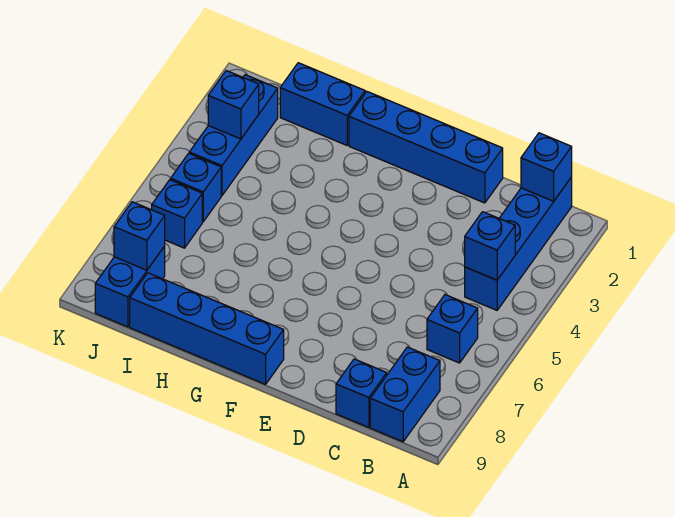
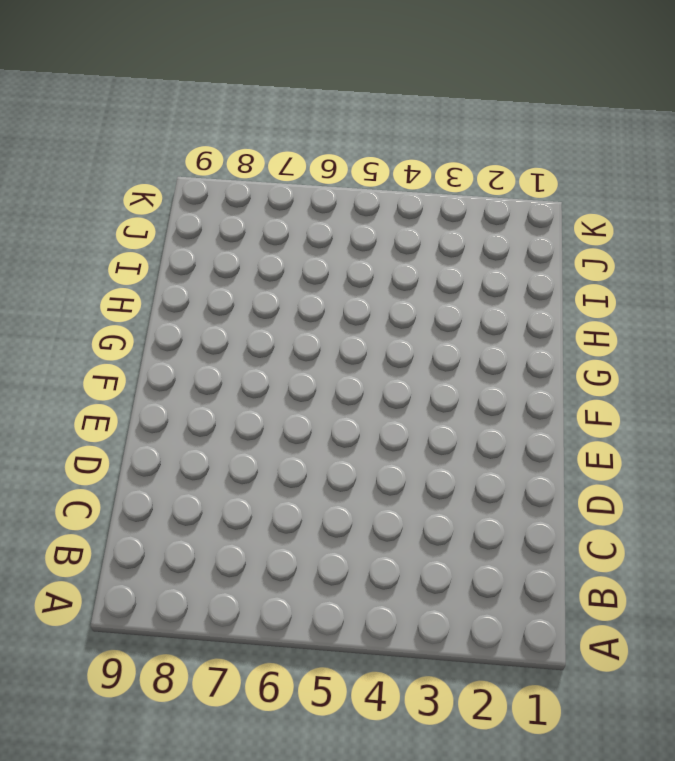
none -> blue brick B1:B4 level 1
none -> blue brick B6 level 1
none -> blue brick B8:B9 level 1

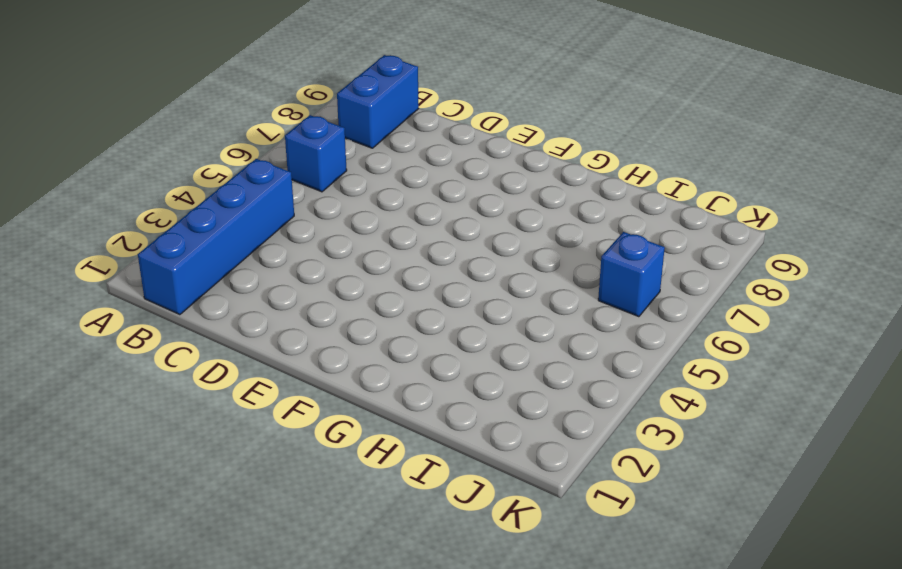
none -> blue brick C9 level 1
none -> blue brick D1:G1 level 1
none -> blue brick F9:I9 level 1

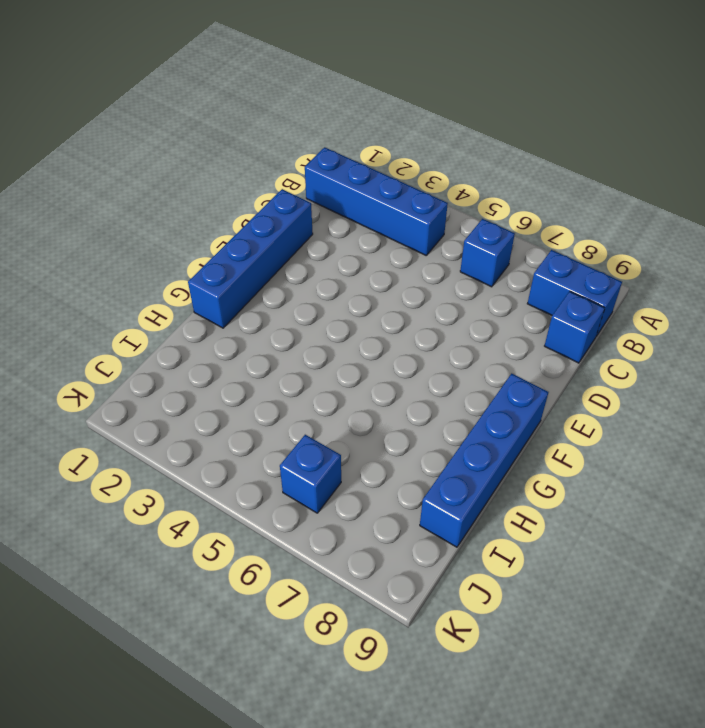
none -> blue brick H1:I1 level 1
none -> blue brick J2:J4 level 1
none -> blue brick J5 level 1

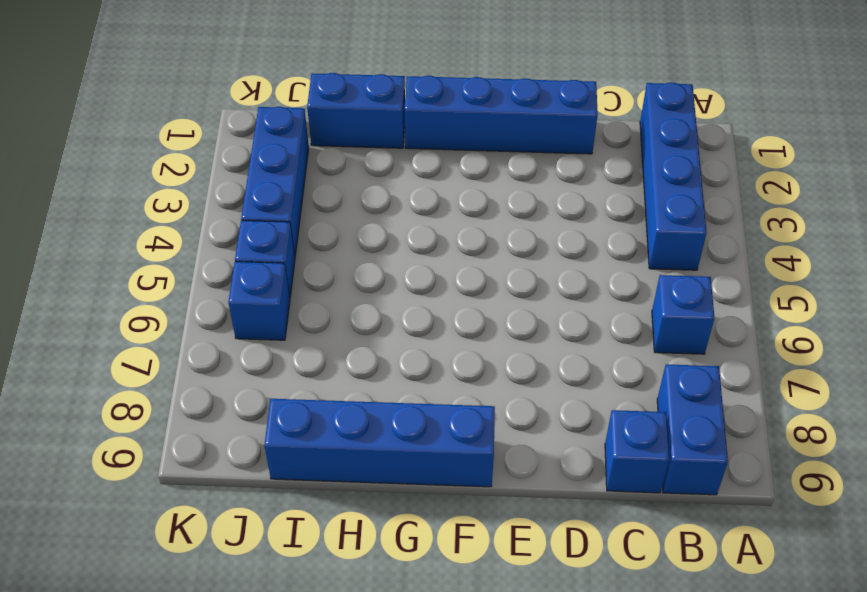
none -> blue brick J8:J9 level 1
none -> blue brick B1 level 2
none -> blue brick B4 level 2

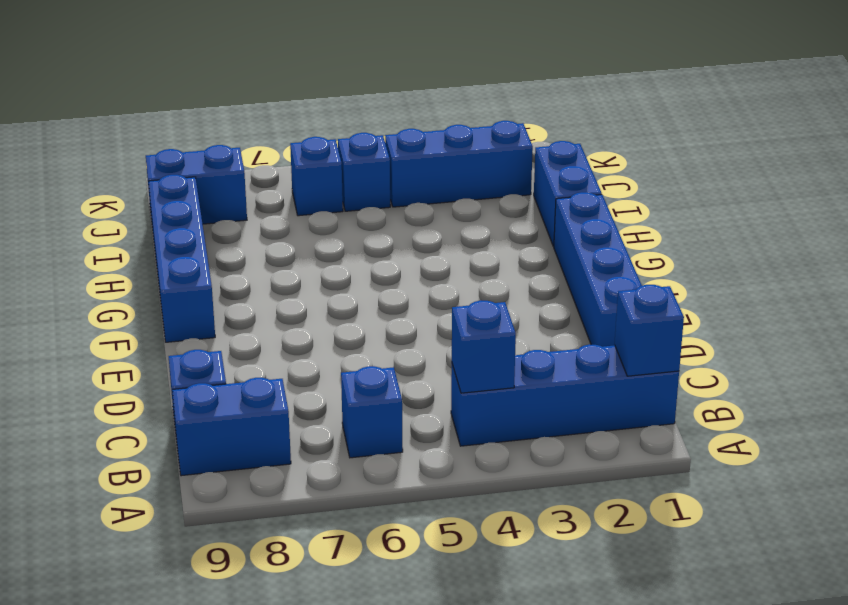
none -> blue brick J3 level 2
none -> blue brick J8 level 2

